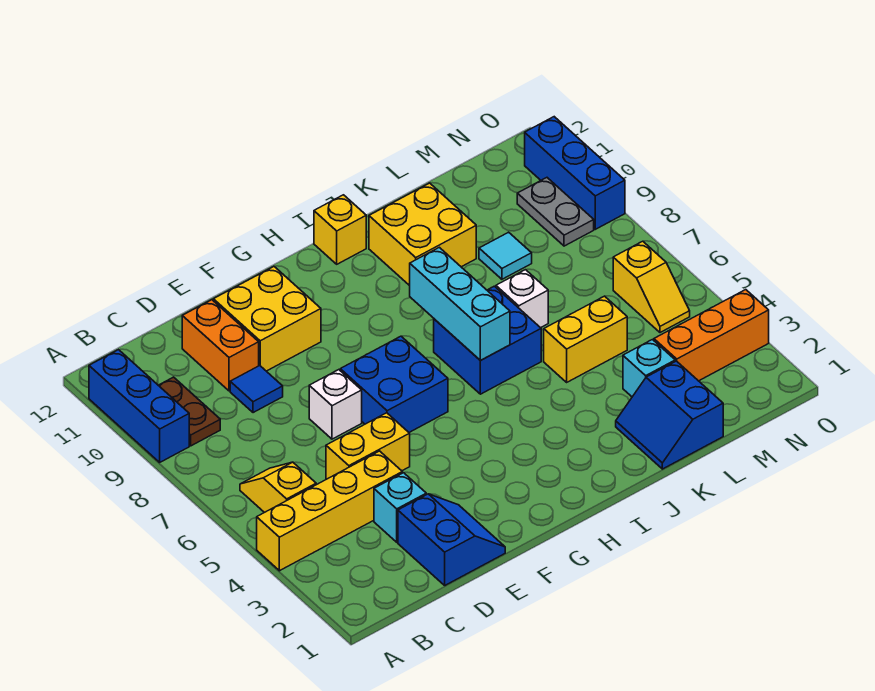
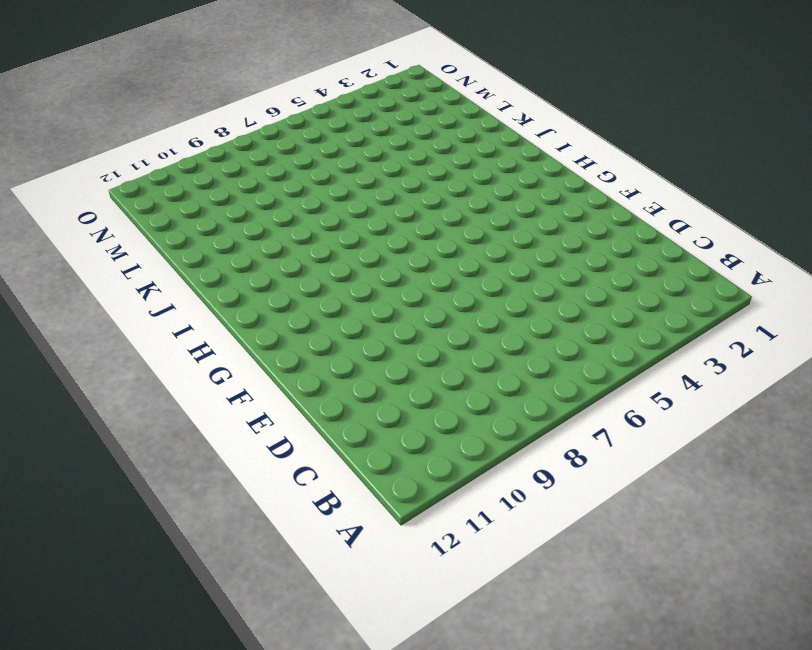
none -> yellow brick A4:D4 level 1
none -> blue brick A9:A11 level 1
none -> yellow slope B5:B6 level 1 top 5

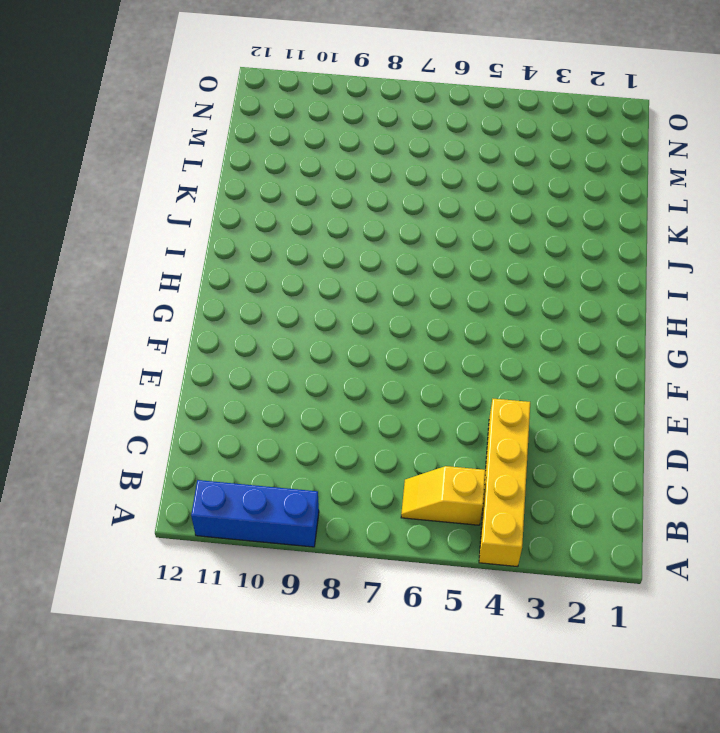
none -> brown plate B9:B10 level 1
none -> blue slope D1:E2 level 1 top D
none -> cyan brick D3 level 1

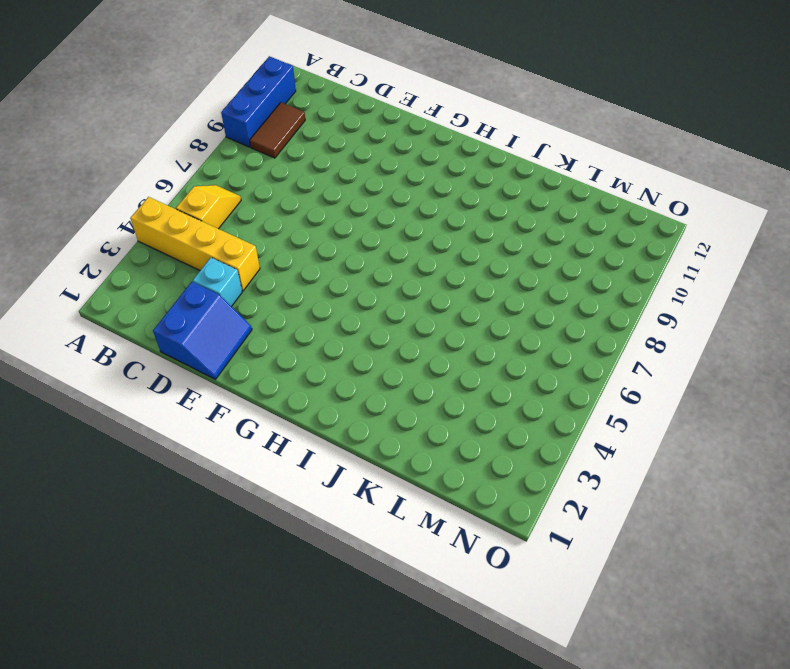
brown tile B9:B10 level 1 -> brown plate B9:B10 level 1
none -> yellow brick D5:E5 level 1
none -> blue tile D9 level 1
none -> orange brick D10:D11 level 1

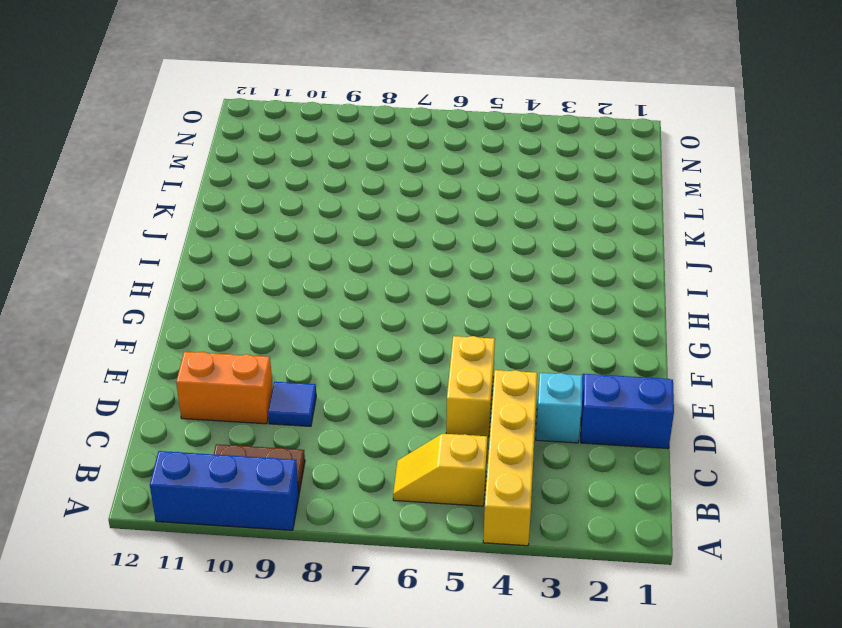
none -> white brick E7 level 1
none -> yellow brick E10:F11 level 1
none -> blue brick F6:G7 level 1

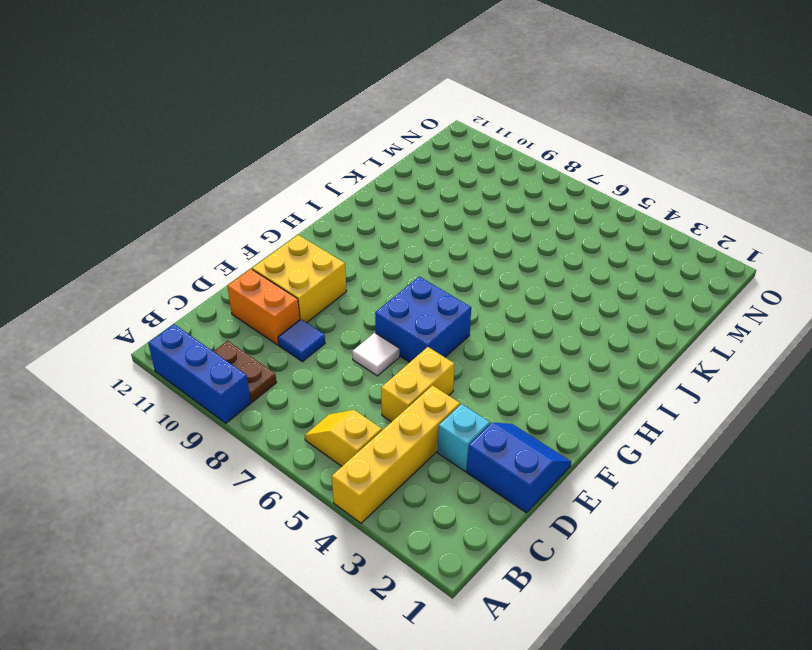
white tile E7 level 1 -> white brick E7 level 1
none -> blue brick I6:J7 level 1
none -> yellow brick I12 level 1
none -> yellow brick J10:K11 level 1

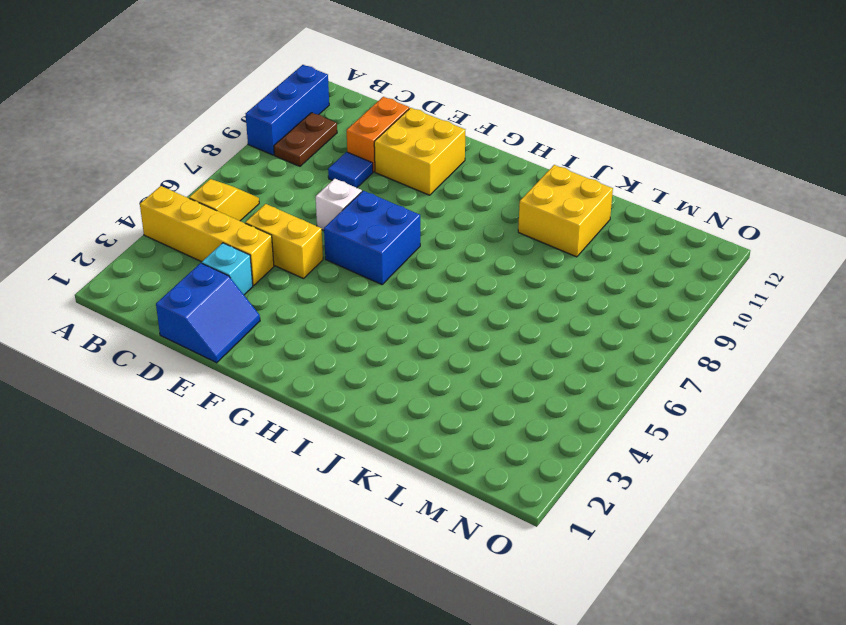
none -> blue brick I6:J7 level 1
none -> yellow brick I12 level 1
none -> blue slope K1:L2 level 1 top L

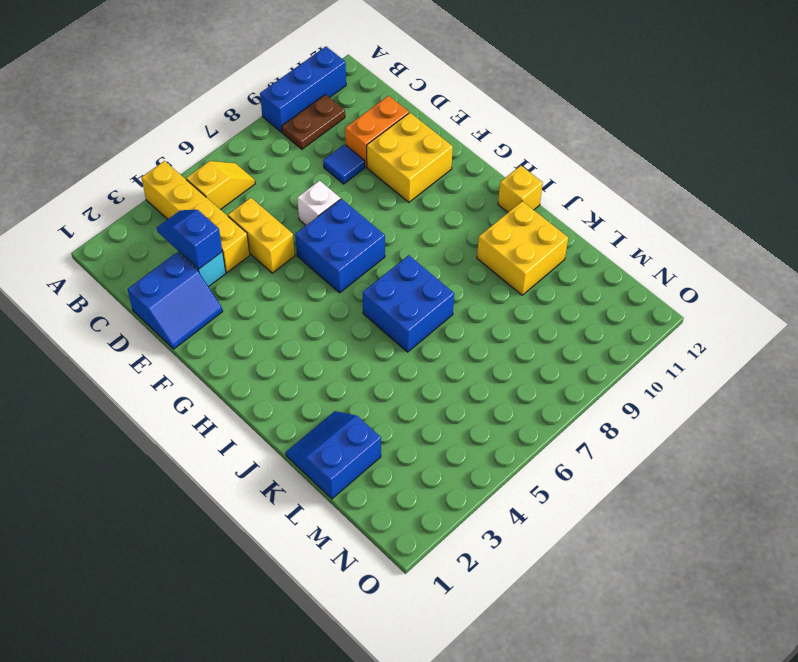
blue slope C3:D3 level 2 top D -> none
none -> yellow brick K5:L5 level 1
none -> white brick K7 level 1
none -> cyan brick L3 level 1

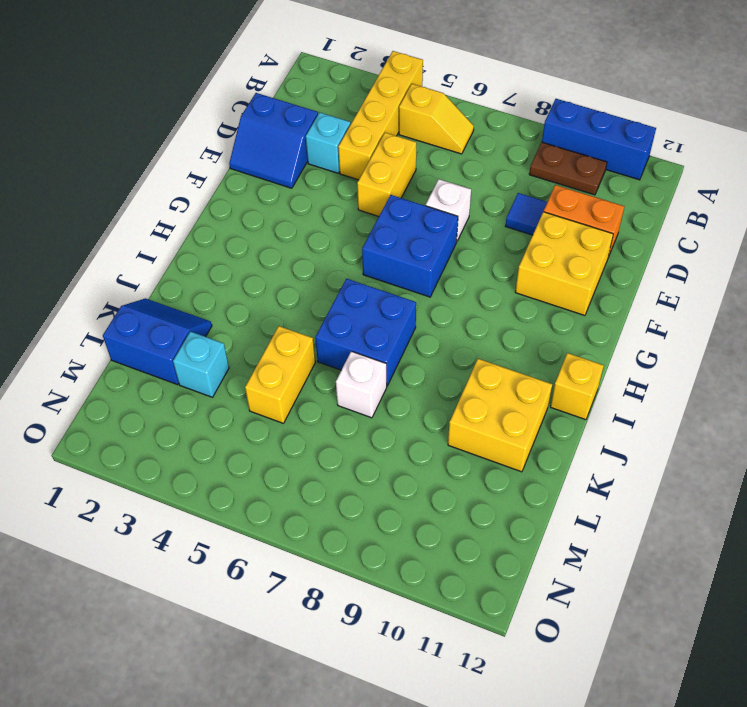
none -> cyan tile L9 level 1
none -> orange brick M3:O3 level 1
none -> yellow slope N5:N6 level 1 top 6

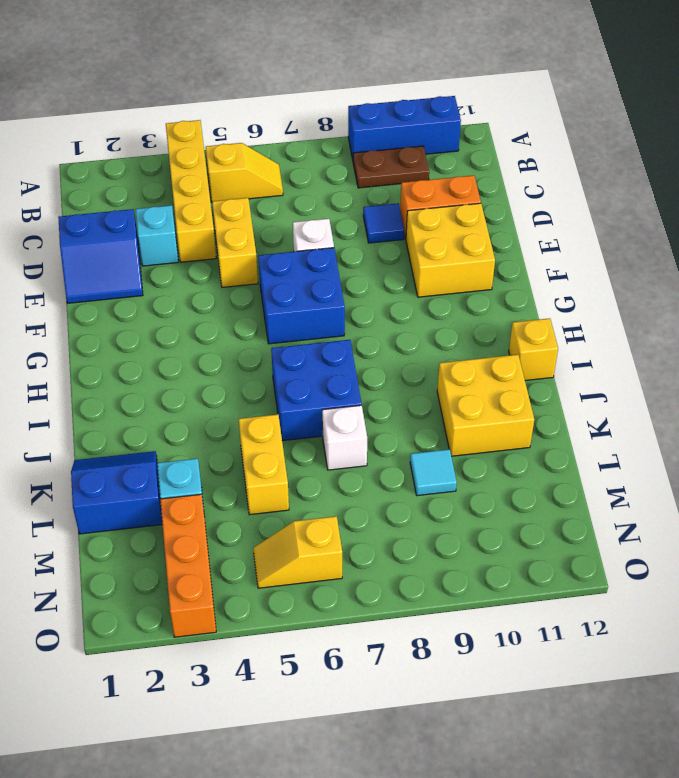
none -> grey plate N9:N10 level 1
none -> blue brick O9:O11 level 1
none -> cyan brick I6:I8 level 2

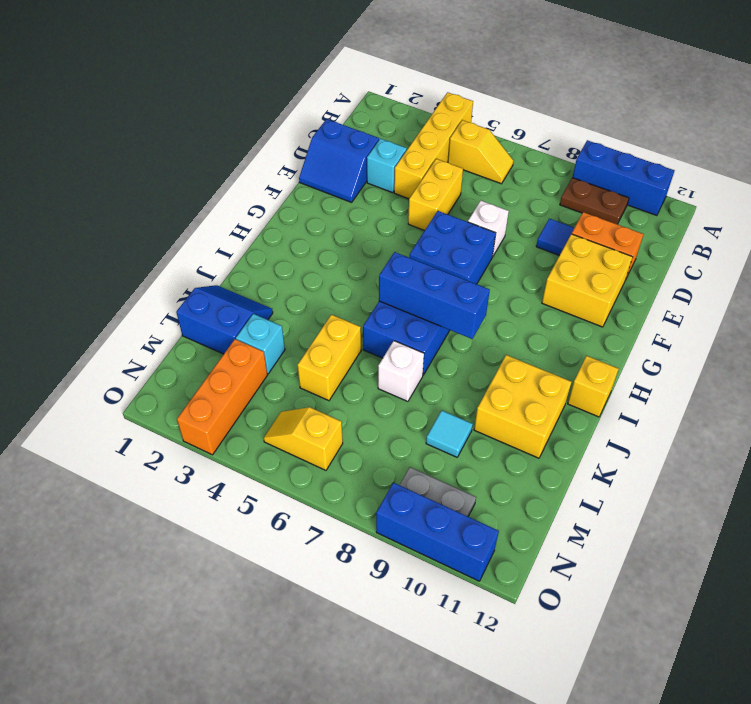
blue brick I6:I8 level 2 -> cyan brick I6:I8 level 2

